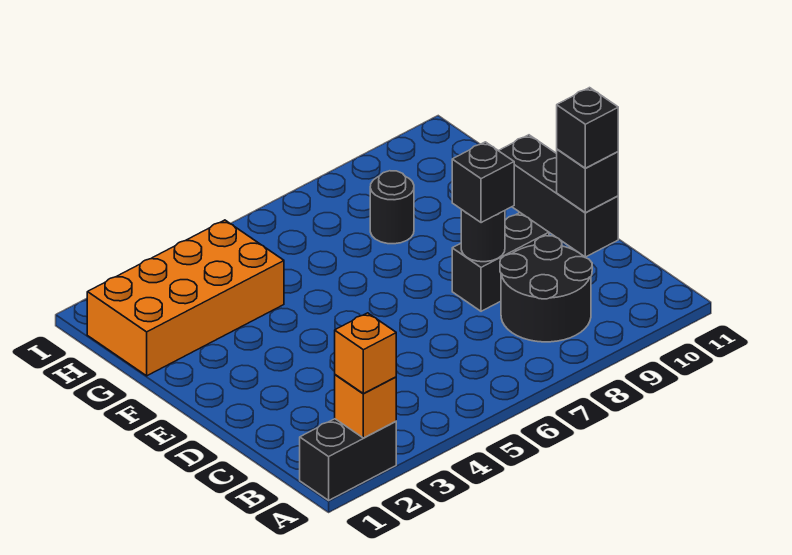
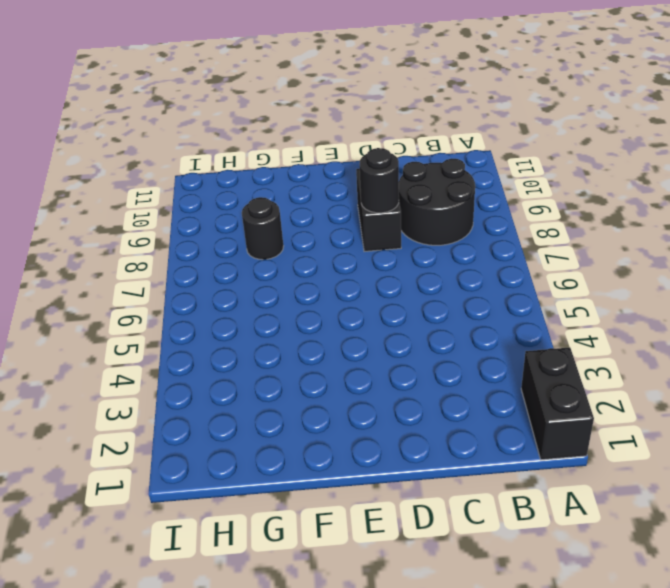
none -> black brick D11:F11 level 1
none -> orange brick G1:H4 level 1
none -> orange brick A2 level 2

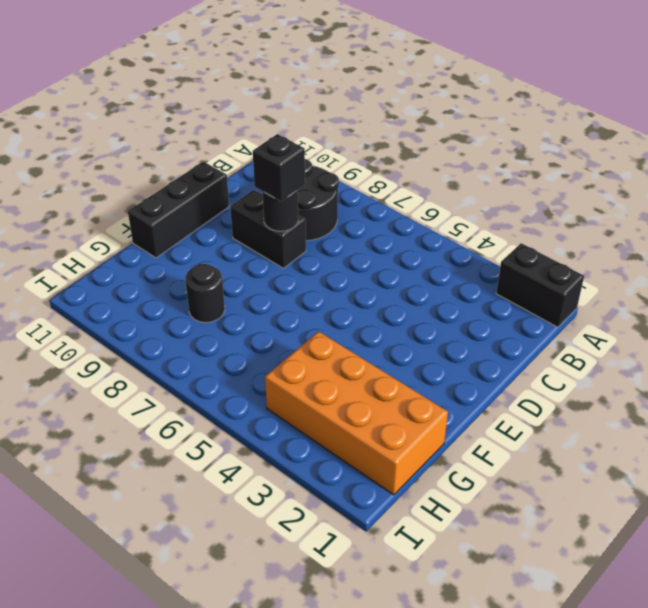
none -> orange brick A2 level 2
none -> black brick D11 level 2
none -> orange brick A2 level 3

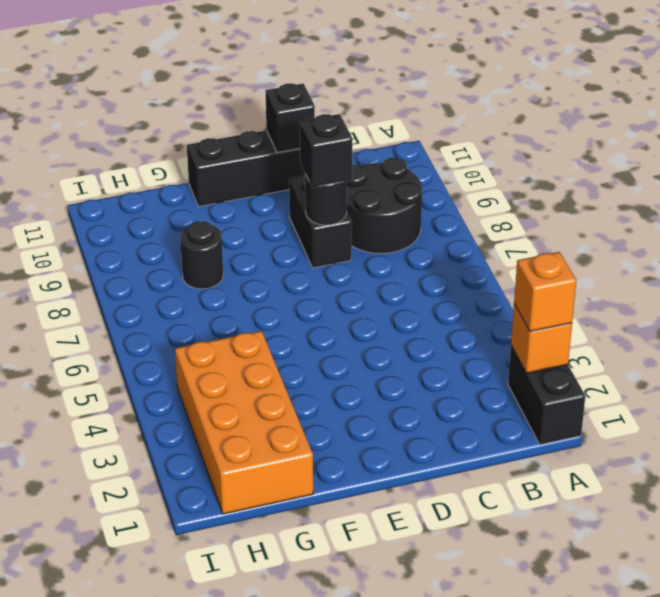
none -> black brick D11 level 3

